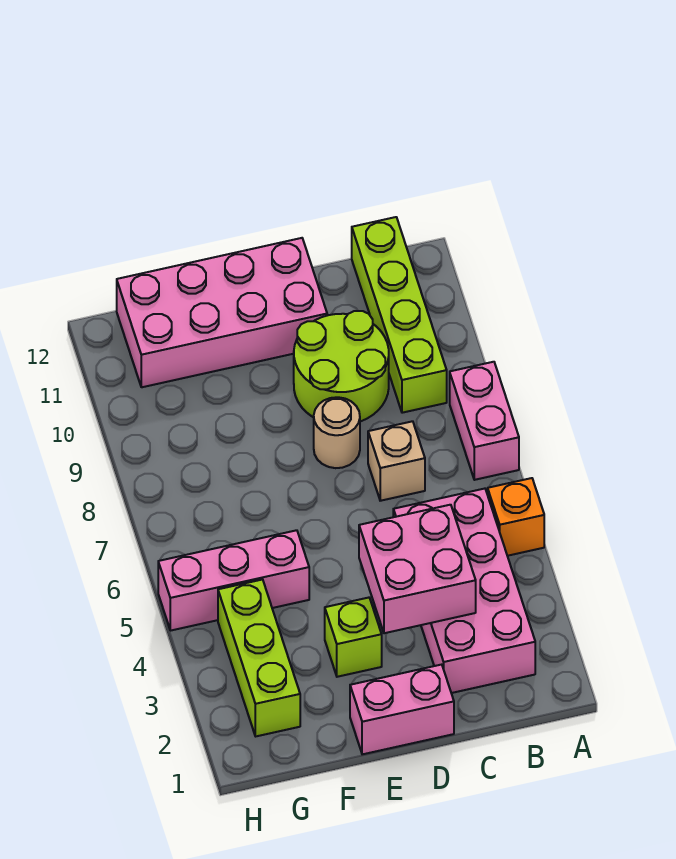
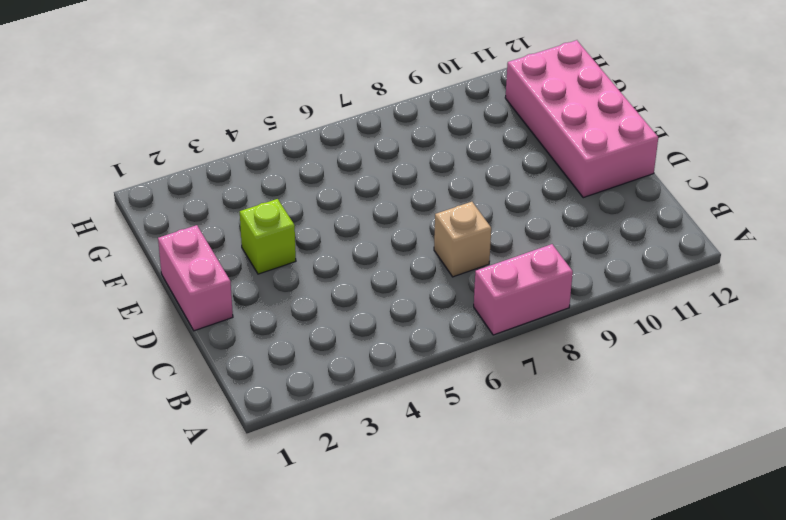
none -> orange brick A5 level 1
none -> pink brick B2:C5 level 1
none -> lime brick B9:B12 level 1

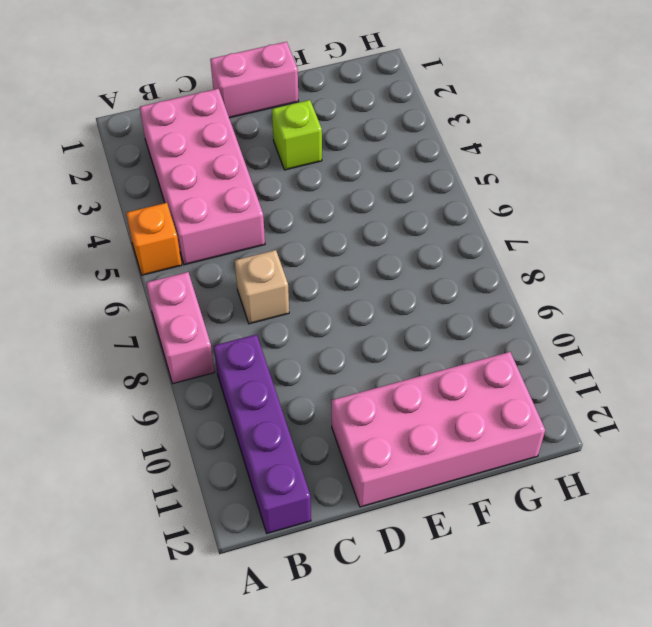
purple brick B9:B12 level 1 -> lime brick B9:B12 level 1
none -> lime round brick C9:D10 level 1
none -> tan round brick D8 level 1
none -> pink brick F5:H5 level 1

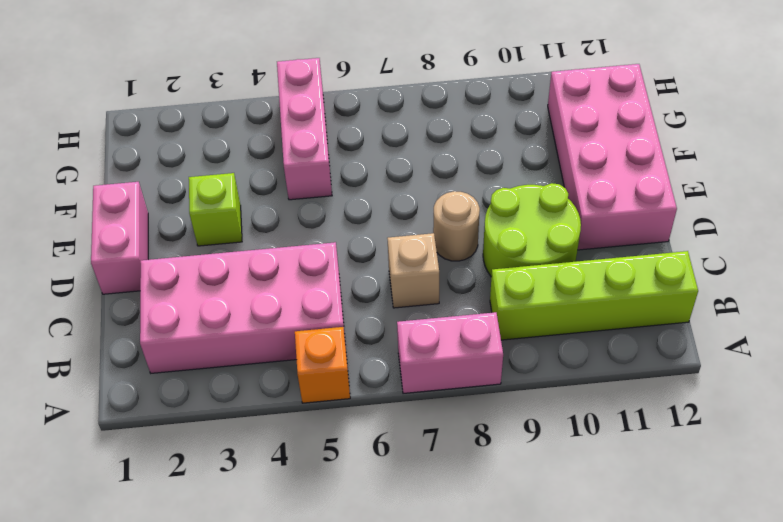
none -> lime brick G2:G4 level 1
none -> pink brick C3:D4 level 2

